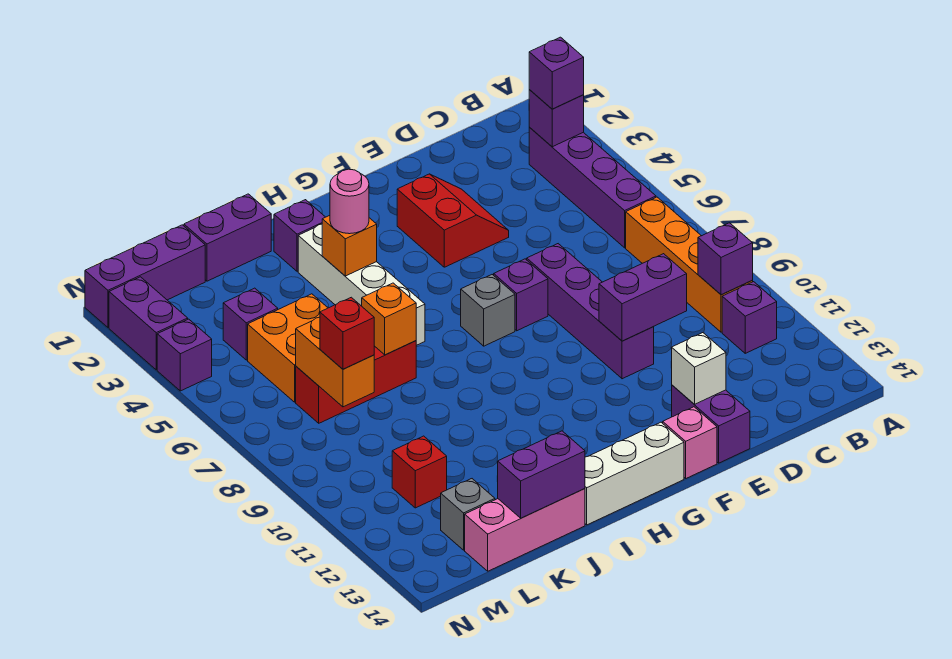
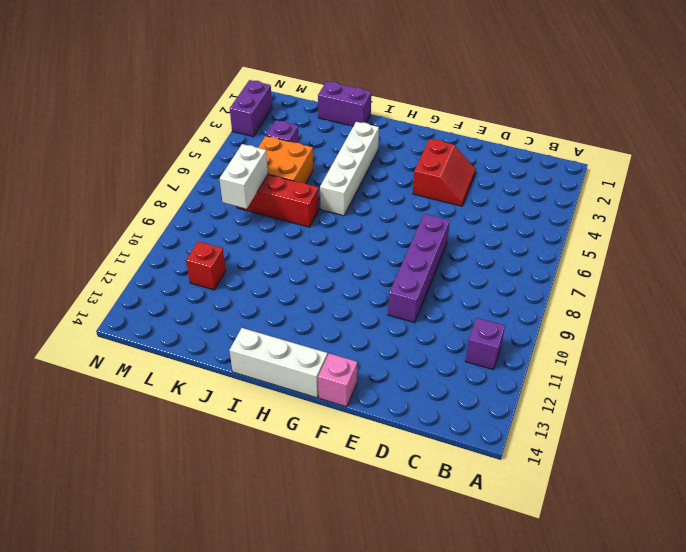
white brick L7:L8 level 2 -> orange brick L7:L8 level 2
none -> purple brick B3:B6 level 1
none -> orange brick B7:B10 level 1
none -> purple brick E13:E14 level 1
none -> purple brick F7 level 1

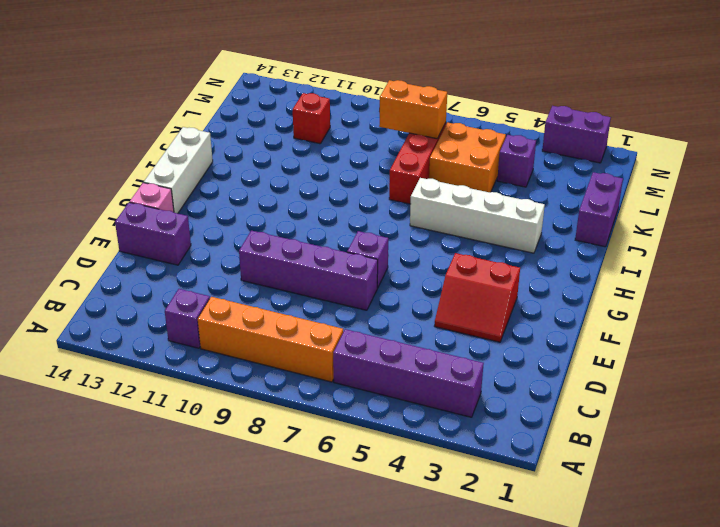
none -> grey brick G7 level 1
none -> purple brick I2 level 1
none -> pink brick J14:L14 level 1
none -> purple brick L1:N1 level 1

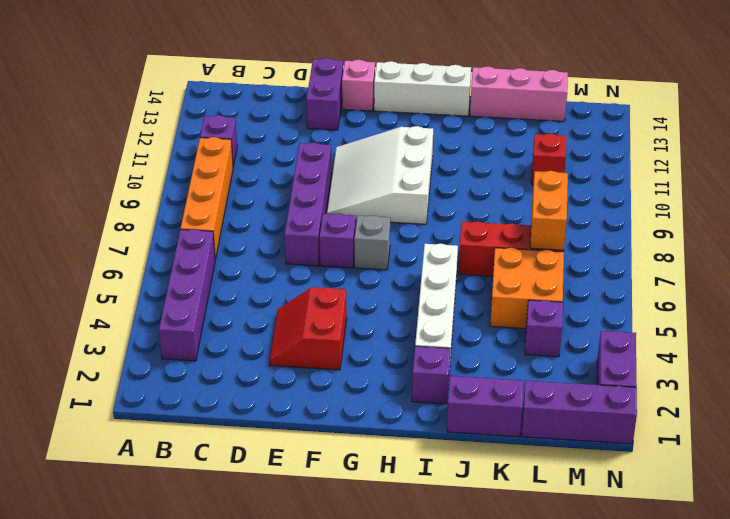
white slope F9:H11 level 1 top H -> none
none -> grey brick L13 level 1
none -> purple brick N4 level 1
none -> purple brick B3 level 2
none -> purple brick B10 level 2

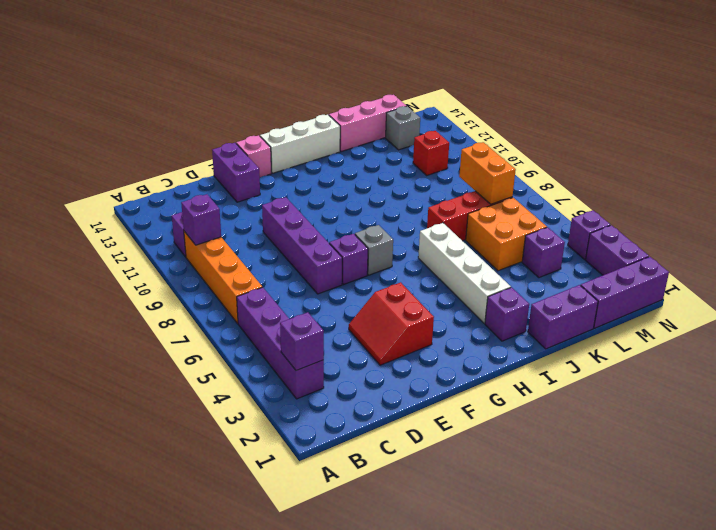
none -> purple brick D10:E10 level 2
none -> white brick E13 level 2
none -> orange brick I4 level 2
none -> orange brick J7 level 2

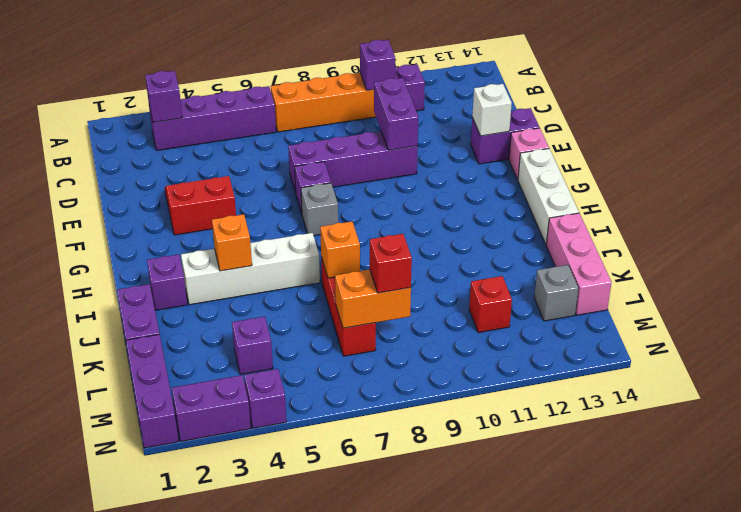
none -> orange brick K5:L6 level 1
none -> purple brick J14:K14 level 2
none -> purple brick B3 level 3
none -> pink round brick I4 level 3

